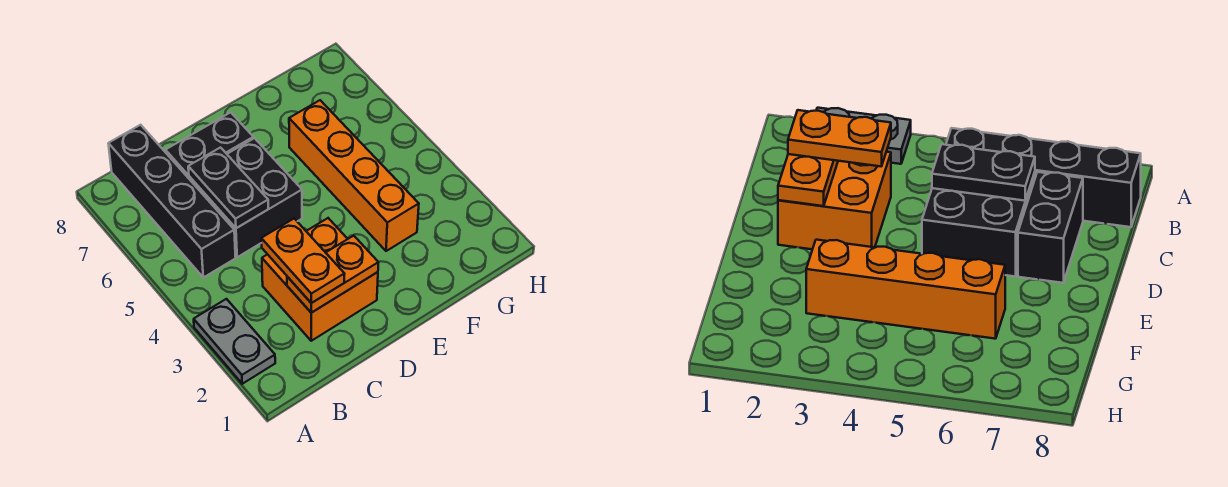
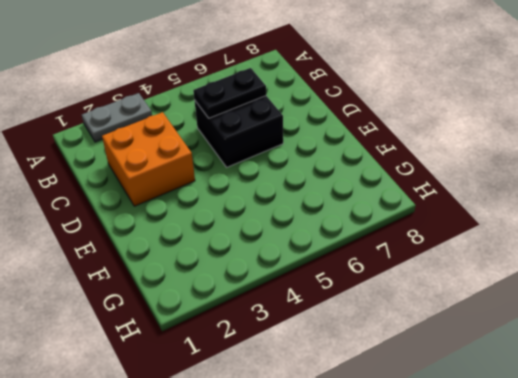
none -> black brick B5:B8 level 1
none -> black brick C7:D7 level 1

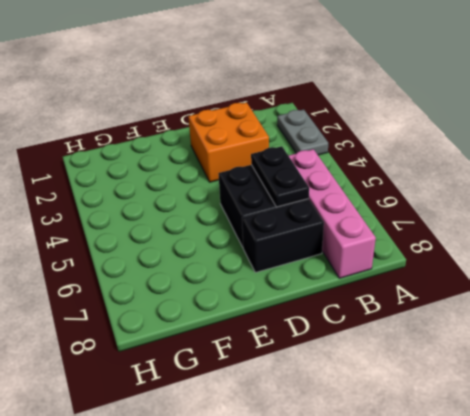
pink brick B5:B8 level 1 -> black brick B5:B8 level 1
none -> orange brick F3:F6 level 1
none -> orange plate C2:D2 level 2

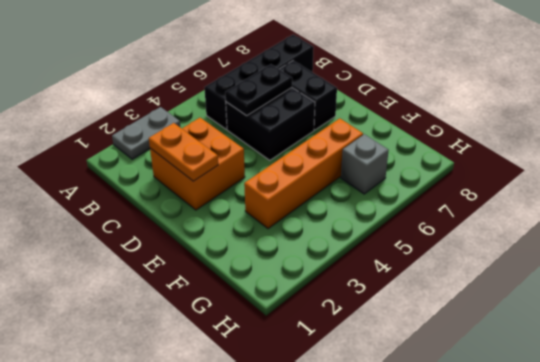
grey brick G6 level 1 -> none
none -> orange plate C2:C3 level 3

